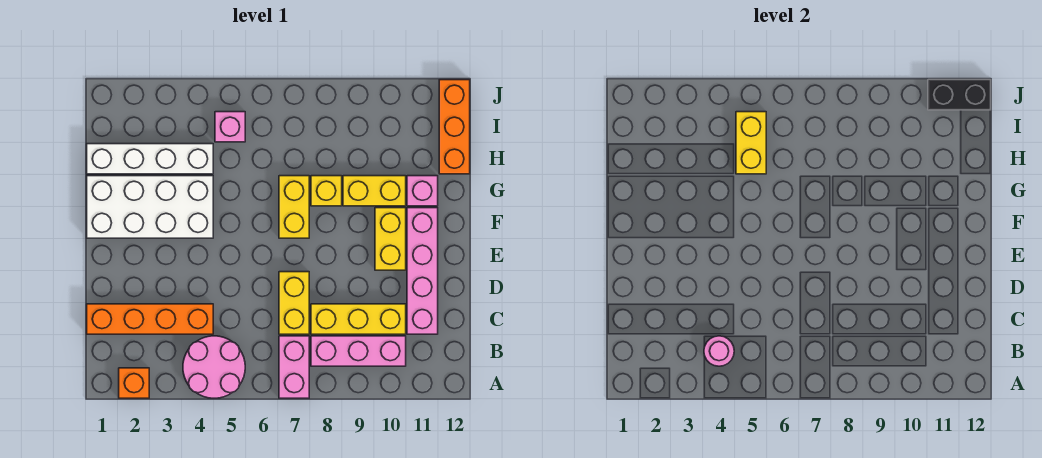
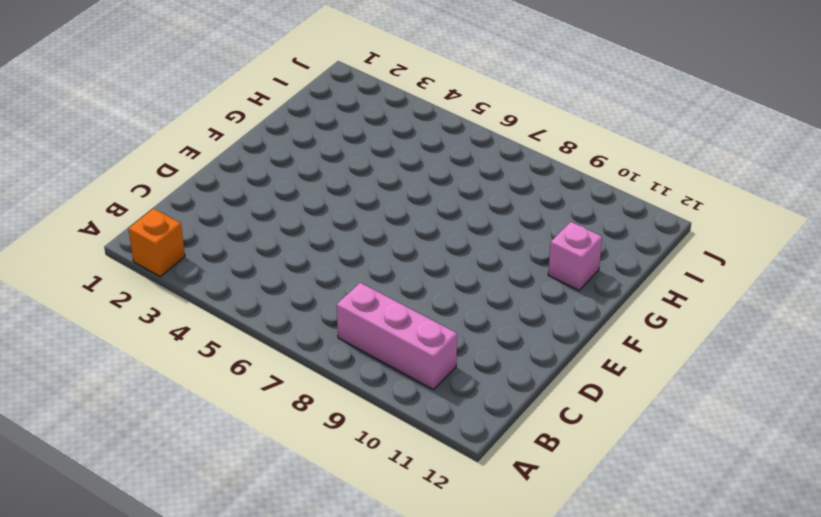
none -> pink round brick A4:B5 level 1
none -> pink brick A7:B7 level 1
none -> orange brick C1:C4 level 1

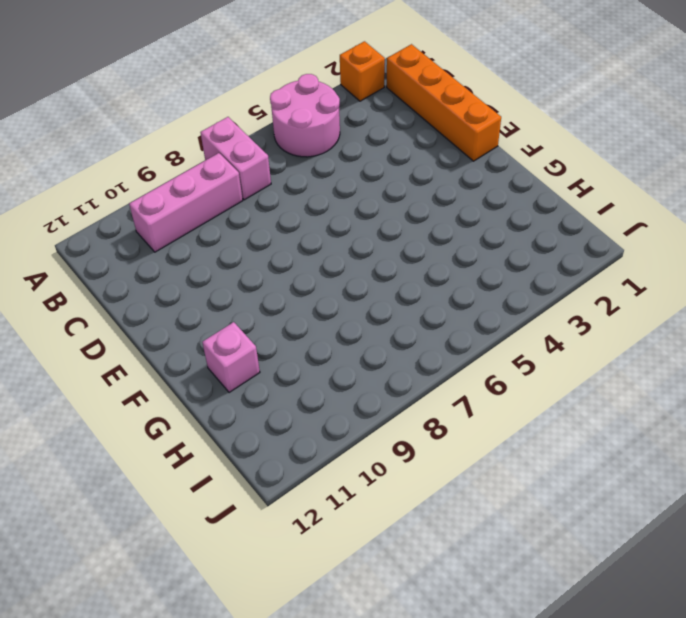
orange brick B1:E1 level 1 -> orange brick C1:C4 level 1
none -> yellow brick C7:D7 level 1
none -> yellow brick C8:C10 level 1
none -> pink brick C11:F11 level 1

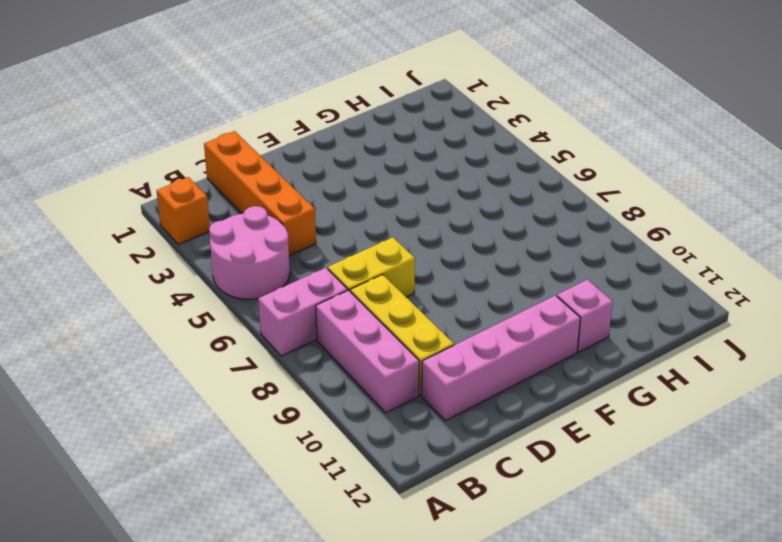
none -> yellow brick E10:F10 level 1
none -> white brick F1:G4 level 1
none -> yellow brick F7:G7 level 1

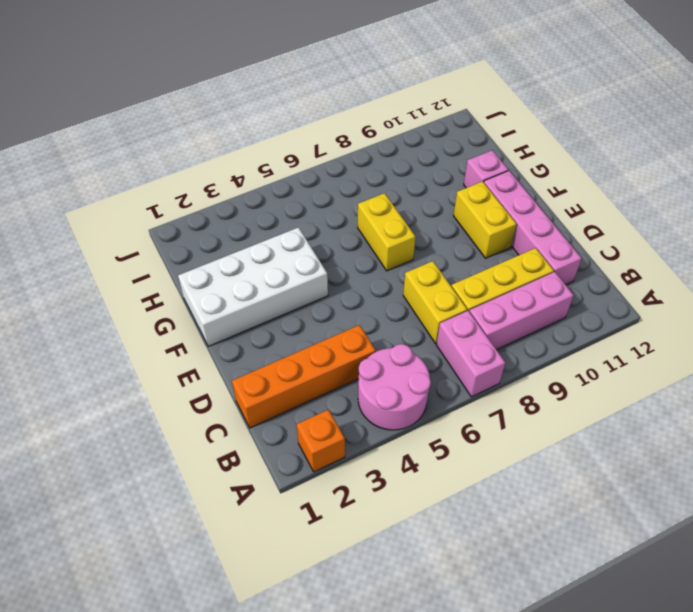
none -> yellow brick G8 level 1
none -> yellow brick G9:G10 level 1
none -> white brick H1:H4 level 1

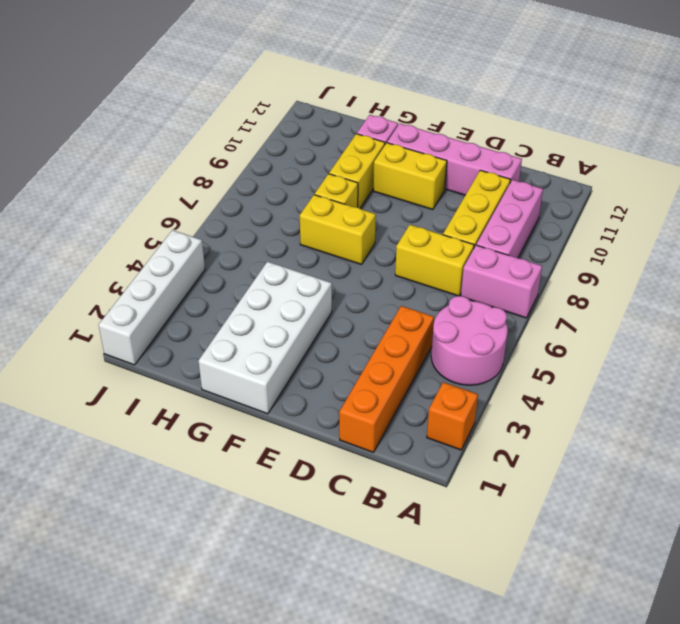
white brick J1:J4 level 1 -> white brick H1:H4 level 1
none -> orange brick H12:J12 level 1
none -> pink brick I5 level 1
none -> pink round brick B4 level 2

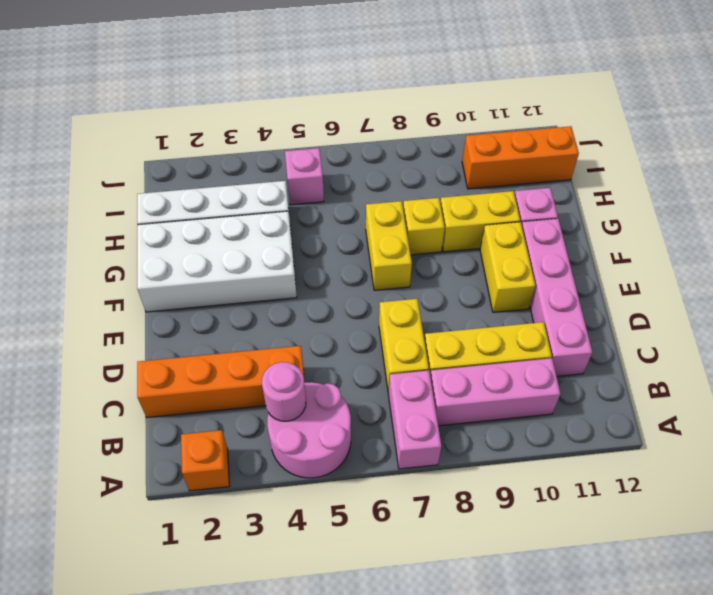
orange brick I10:I12 level 1 -> orange brick H12:J12 level 1
none -> yellow brick H5:I5 level 2
none -> black brick J11:J12 level 2

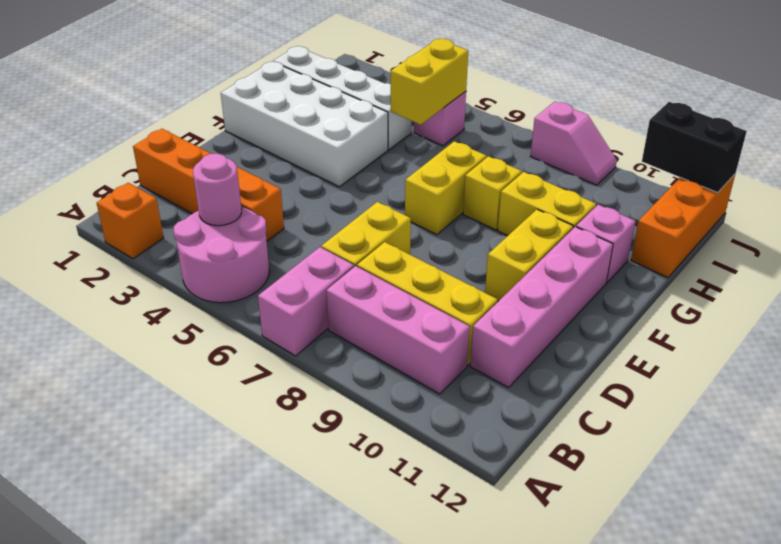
pink slope J8:J9 level 1 top 8 -> none

